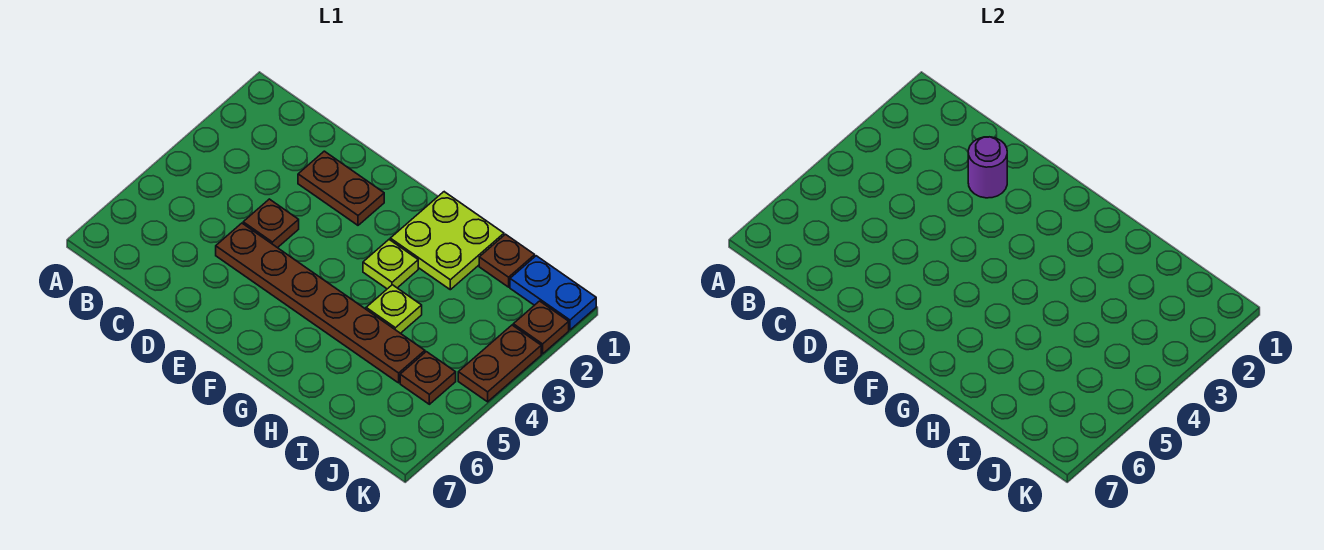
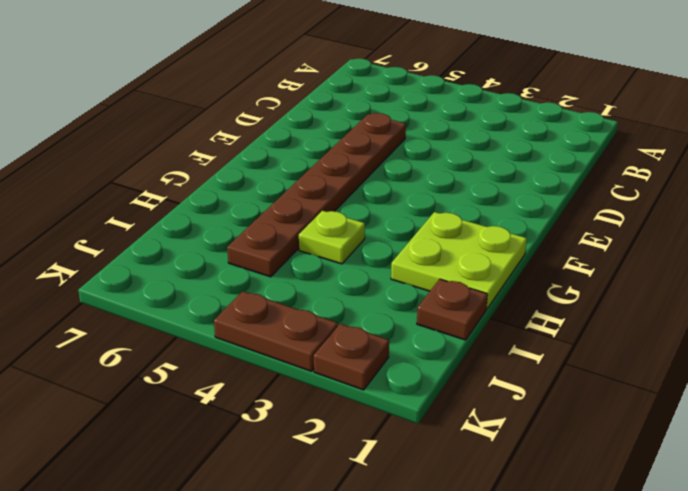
none -> brown plate D2:E2 level 1
none -> brown plate D4 level 1
none -> lime plate G3 level 1

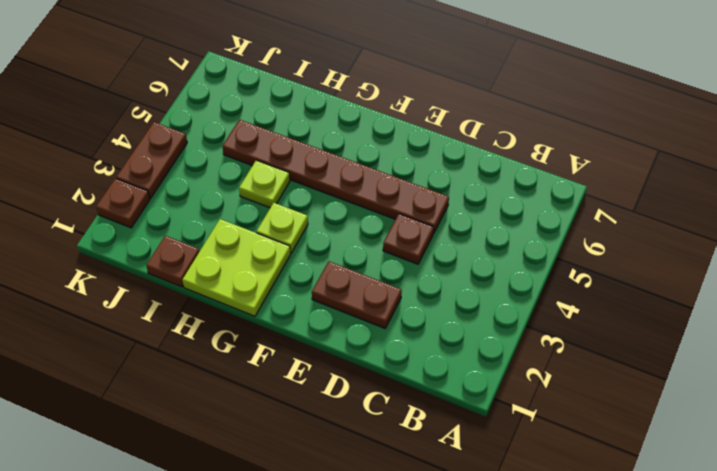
none -> blue plate J1:K1 level 1
none -> brown plate J5 level 1
none -> purple round brick D2 level 2

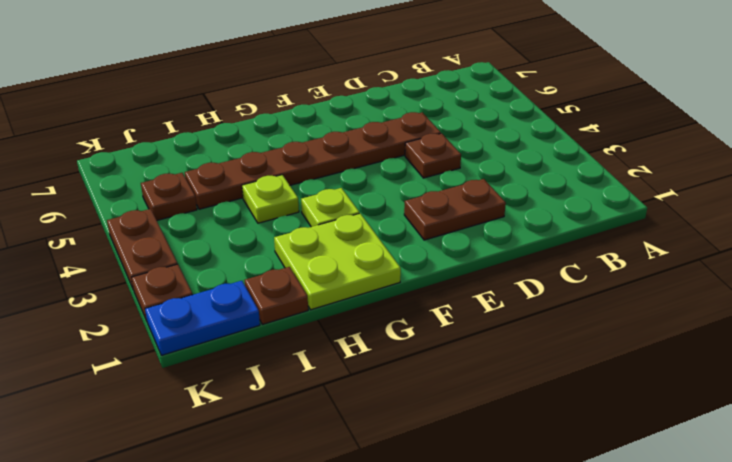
none -> purple round brick D2 level 2

